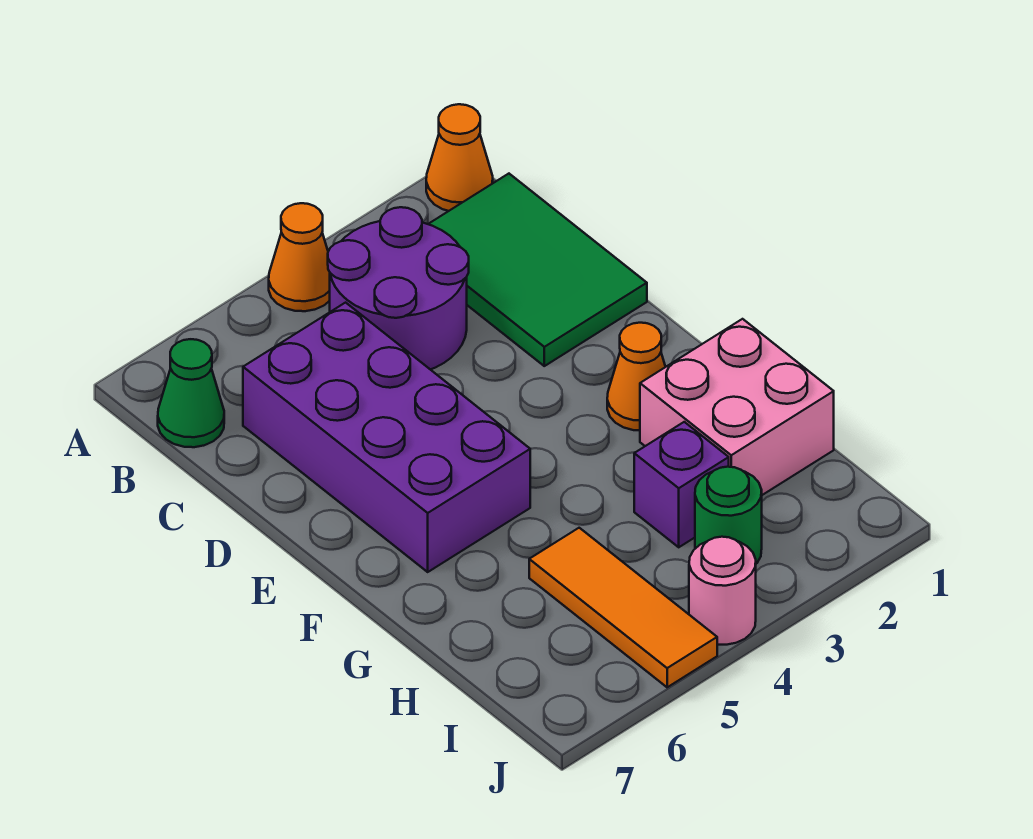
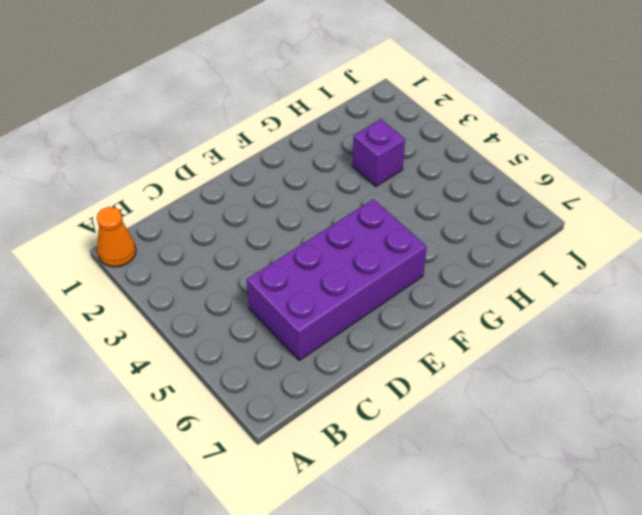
none -> orange cone A4 level 1
none -> green tile B1:D2 level 1
none -> purple round brick B3:C4 level 1

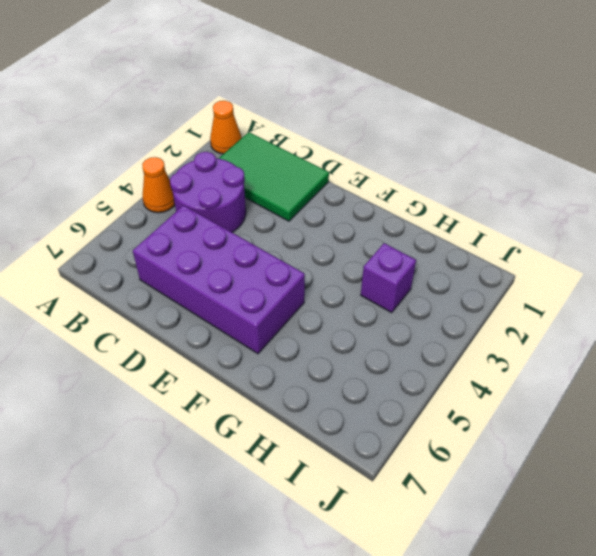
none -> green cone B7 level 1
none -> orange cone F2 level 1
none -> pink brick G1:H2 level 1

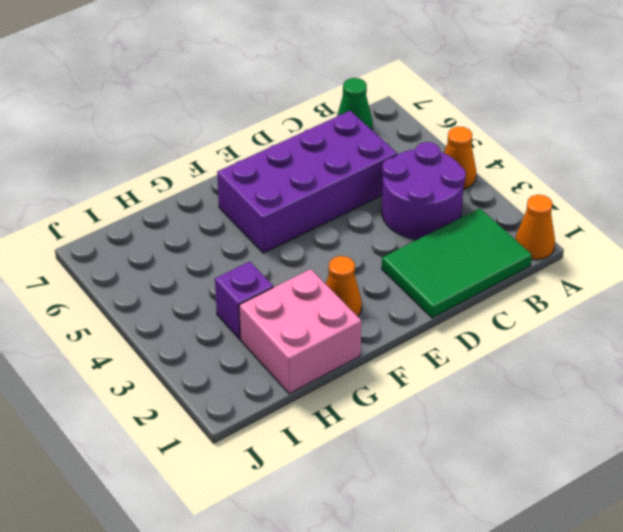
none -> orange tile H5:J5 level 1
none -> green round brick I3 level 1
none -> pink round brick J4 level 1

